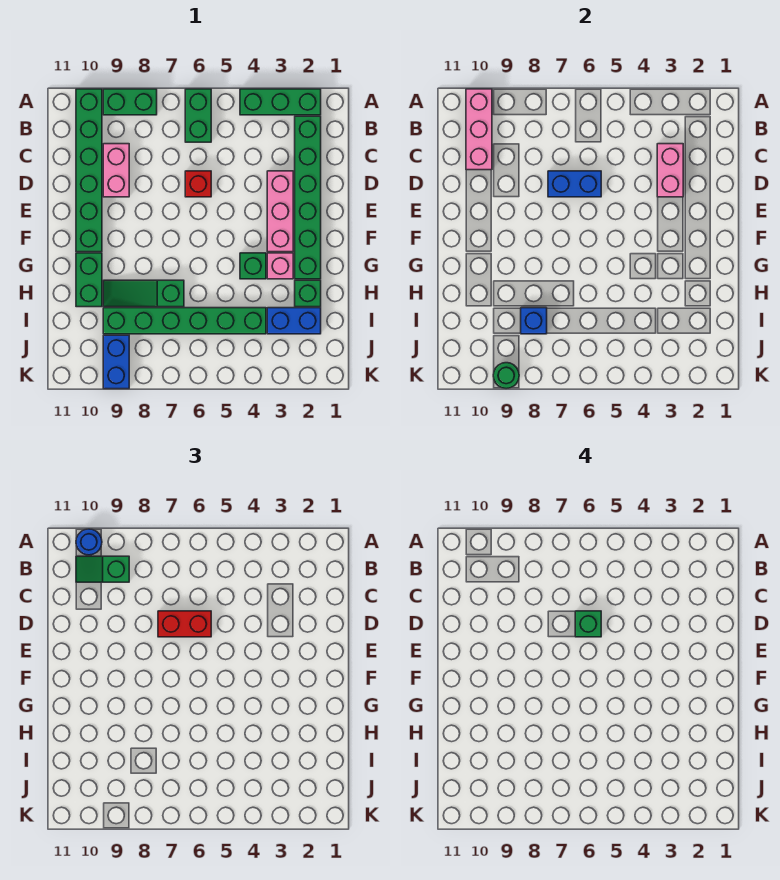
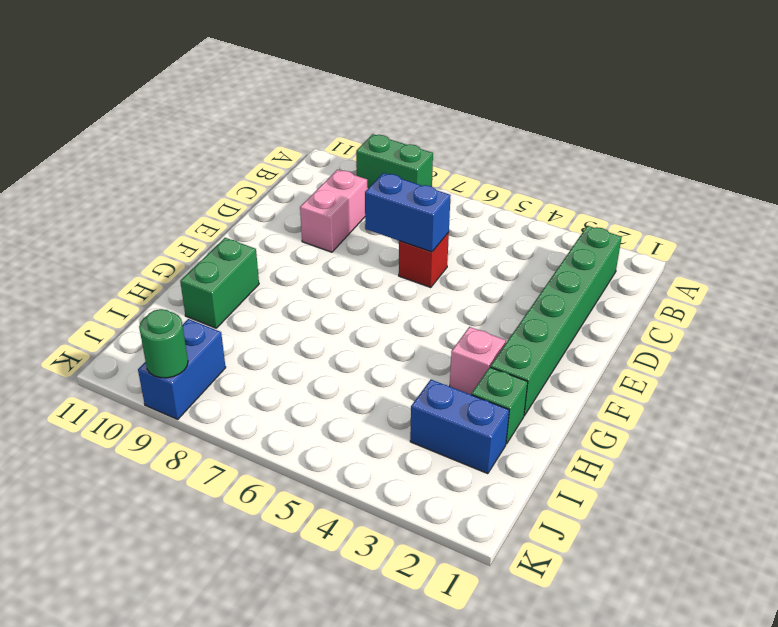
none -> green brick A2:A4 level 1
none -> green brick A6:B6 level 1
none -> green brick A10:F10 level 1

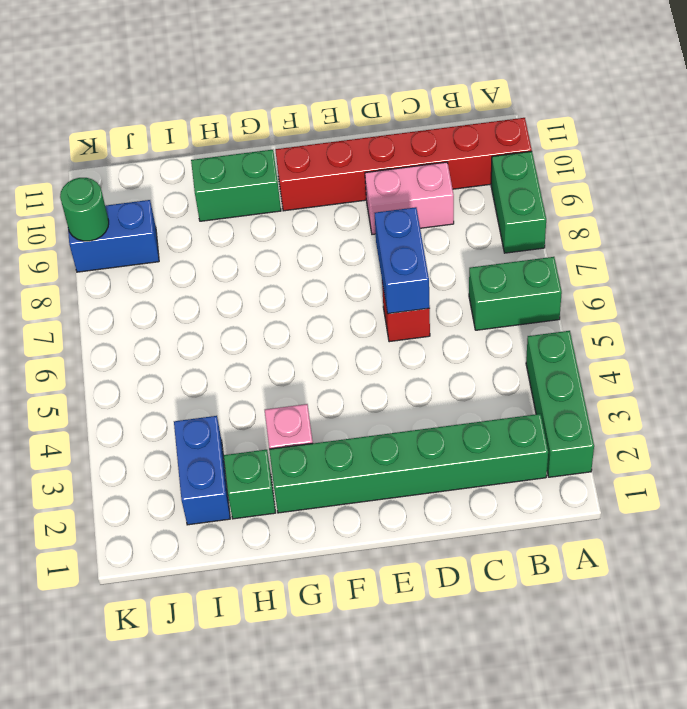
red brick A10:F10 level 1 -> green brick A10:F10 level 1
none -> pink brick D3:F3 level 1
none -> green brick G4 level 1
none -> green slope H7:H9 level 1 top 7

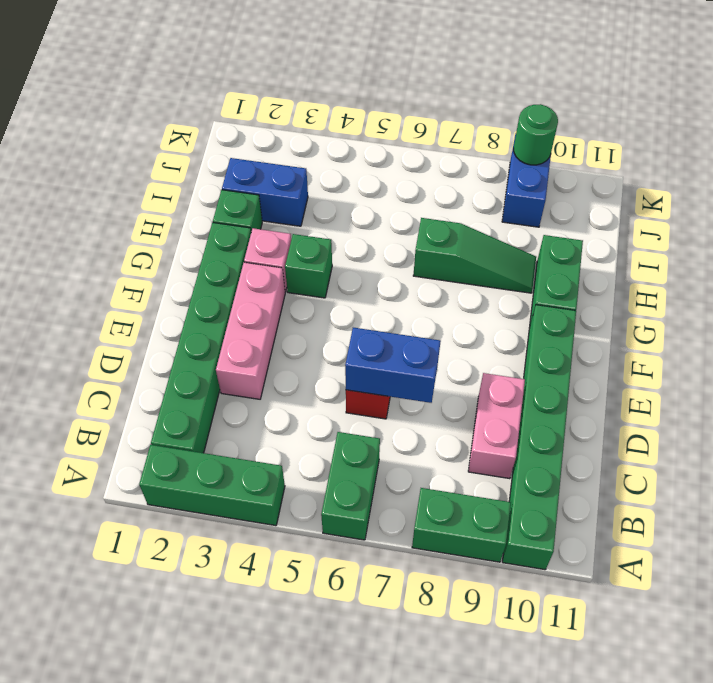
none -> green brick I4:I9 level 1
none -> pink brick A10:C10 level 2
none -> pink brick C3:D3 level 2

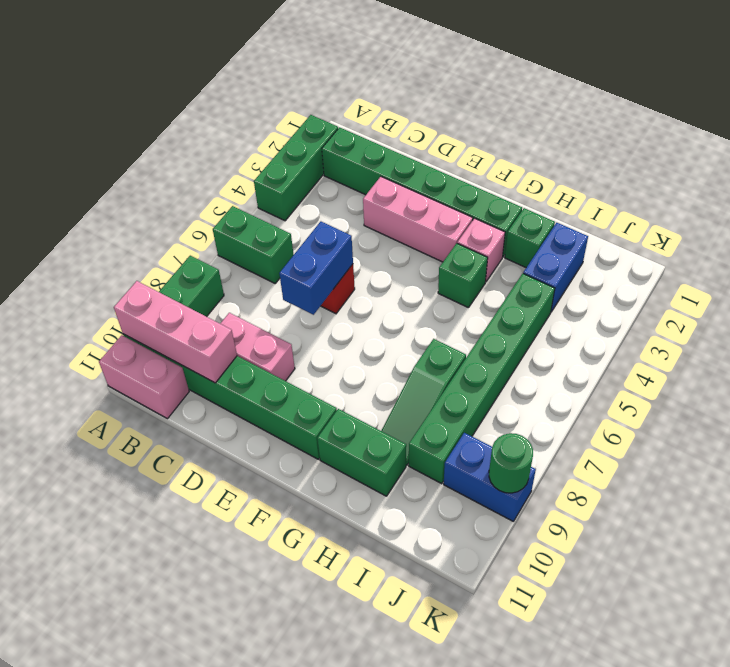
pink brick A11:B11 level 1 -> pink brick C3:D3 level 2
none -> blue brick I8 level 2
none -> blue round brick A10 level 3
none -> green slope B9:B10 level 3 top 9

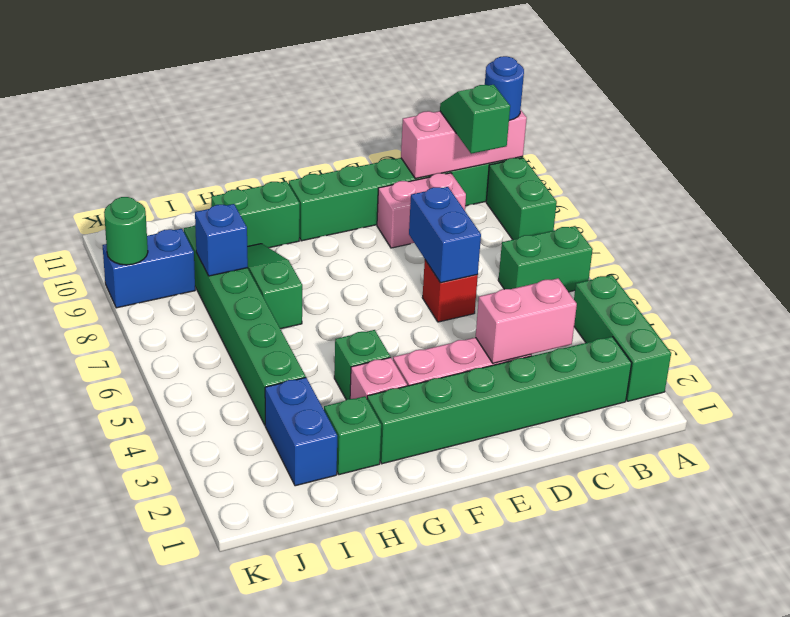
none -> red brick D6:D7 level 3
none -> green brick D6 level 4

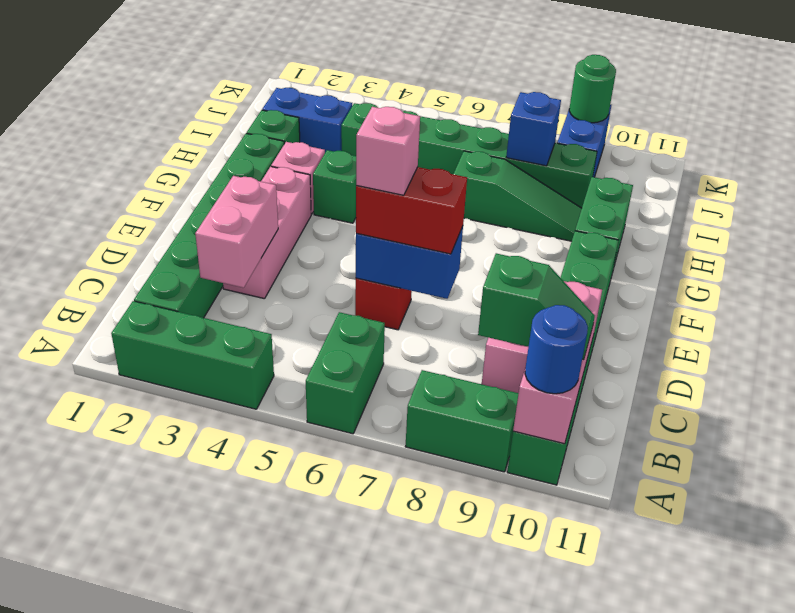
pink brick D6 level 4 -> green brick D6 level 4

